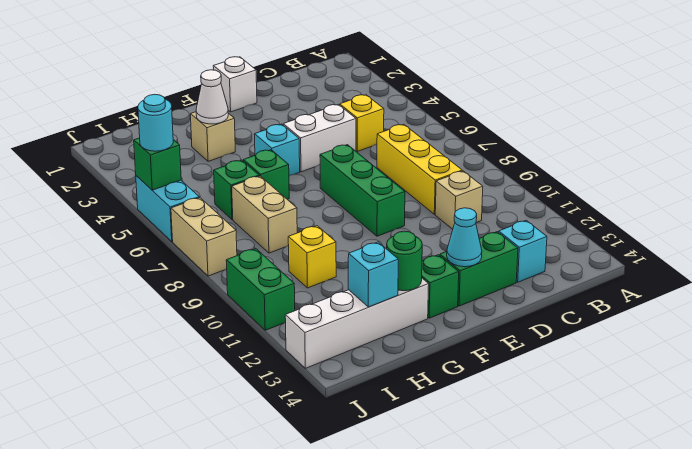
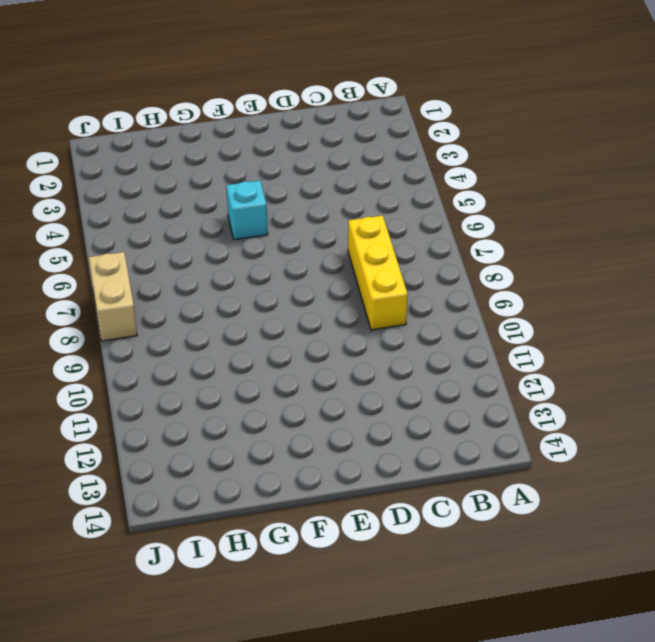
none -> yellow brick C5 level 1
none -> tan brick C10 level 1
none -> cyan brick C13 level 1

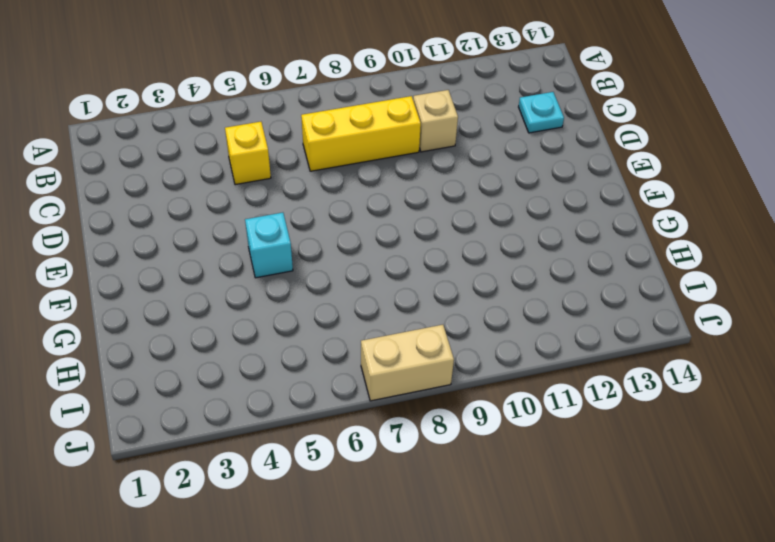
cyan plate C13 level 1 -> cyan brick C13 level 1
none -> white brick D5:E5 level 1
none -> green brick D13:E13 level 1
none -> white brick E1 level 1

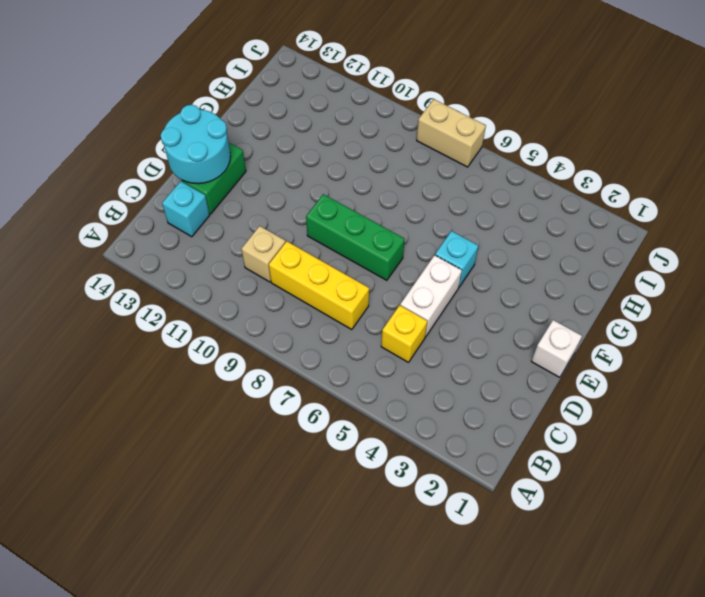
cyan round brick D13:E14 level 2 -> cyan cone E13 level 2
none -> green brick F13 level 1
none -> tan brick G3 level 1
none -> green brick G6 level 1

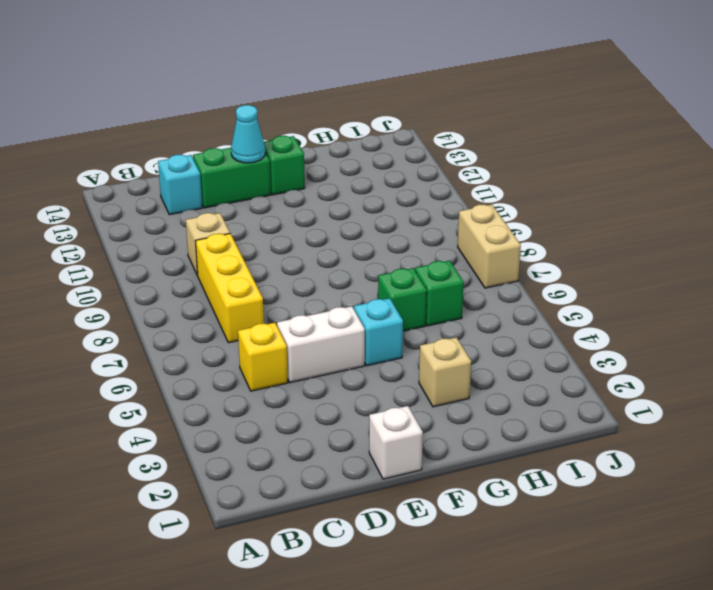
none -> green brick E7:E9 level 1
none -> white brick G13:J13 level 1
none -> tan brick H7:H8 level 1

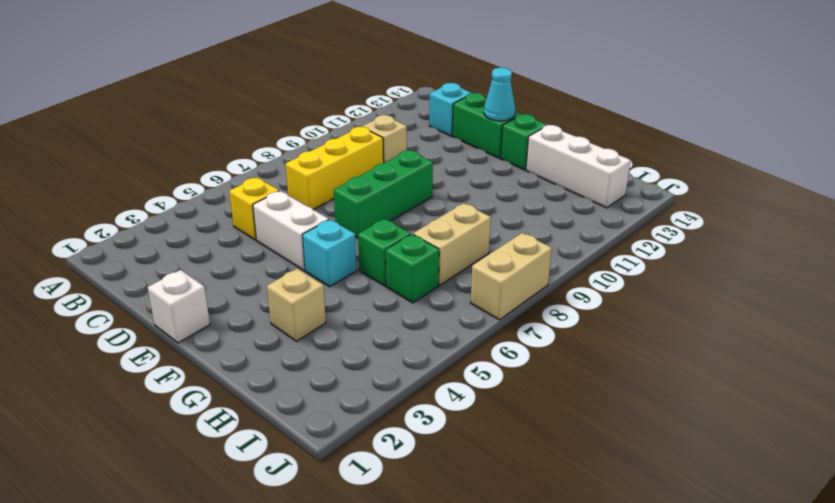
white brick G13:I13 level 1 -> white brick G13:J13 level 1
none -> yellow brick H10 level 1
none -> cyan brick J5:J6 level 1
none -> green brick J10:J11 level 1

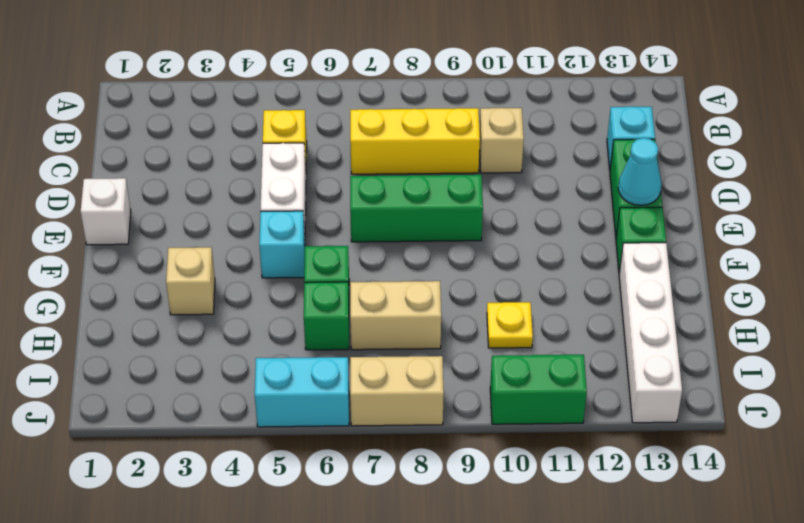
yellow plate H10 level 1 -> yellow brick H10 level 1
none -> white cone G3 level 2
none -> green round brick G13 level 2
none -> cyan brick H13 level 2

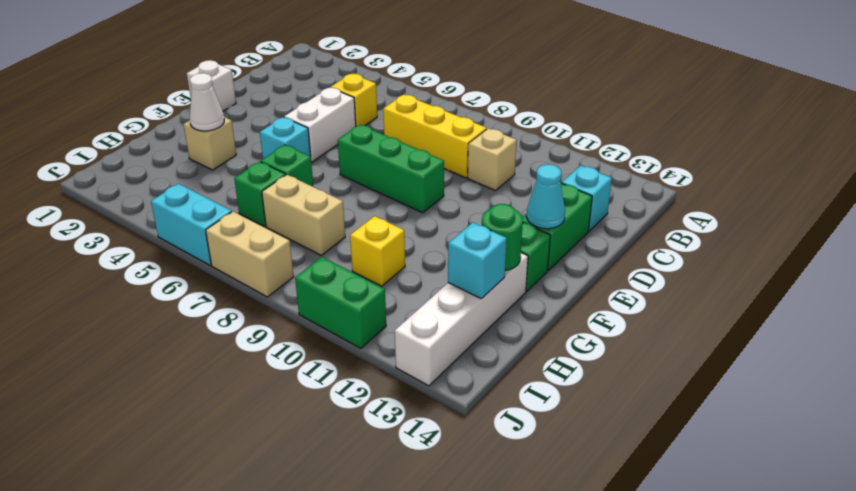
none -> green brick J5 level 2
none -> cyan round brick J5 level 3

